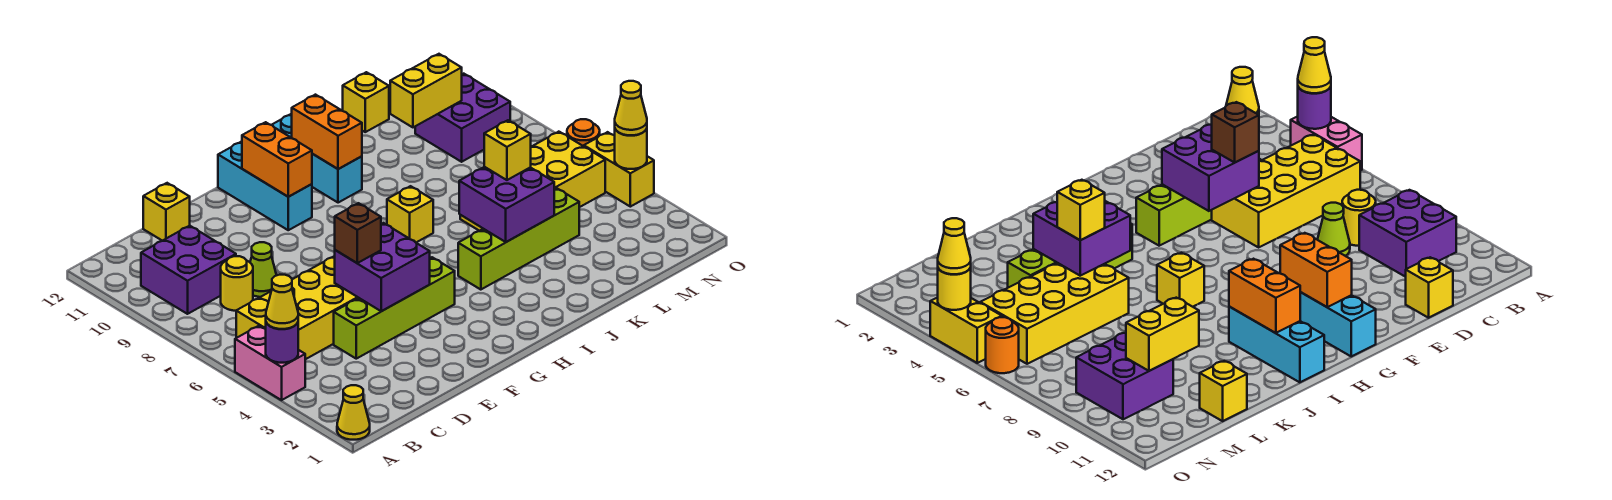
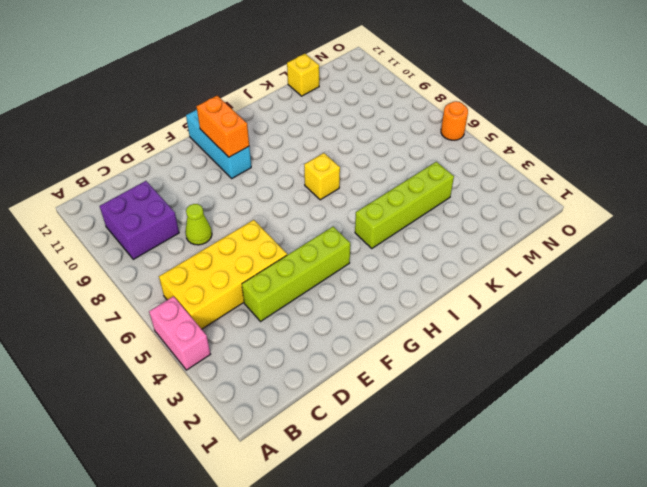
none -> yellow cone A1 level 1
none -> yellow round brick C8 level 1
none -> yellow brick D12 level 1

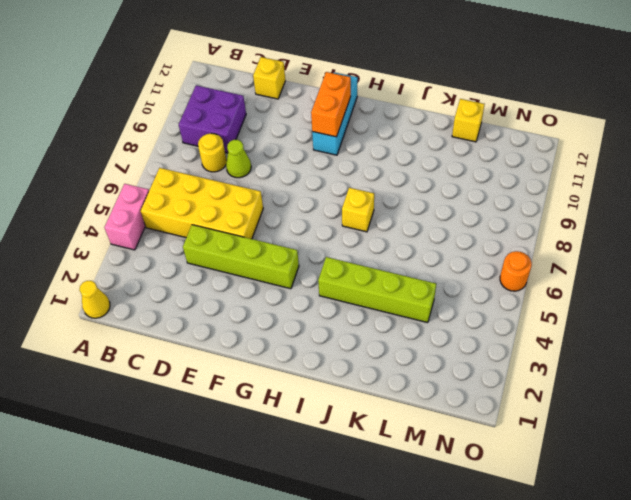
none -> cyan brick I10:I12 level 1
none -> yellow brick K5:N6 level 1
none -> purple brick M9:N10 level 1

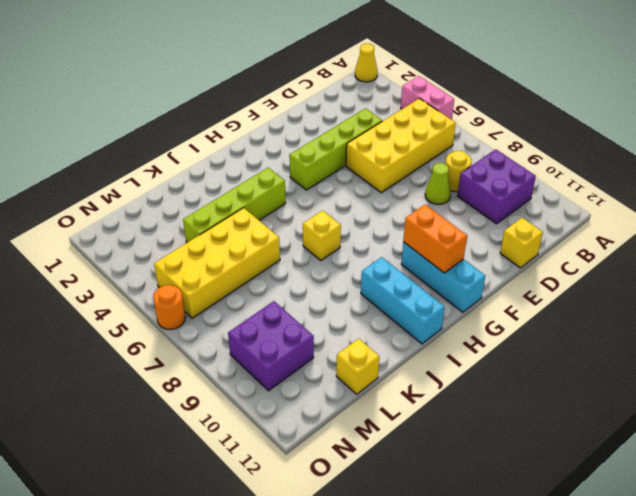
none -> yellow brick O4:O5 level 1
none -> purple round brick A4 level 2
none -> purple brick E4:F5 level 2

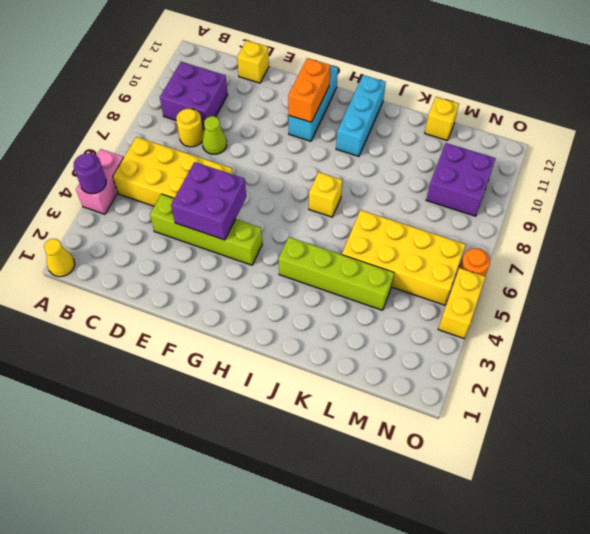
none -> orange brick I10:I11 level 2
none -> purple brick J4:K5 level 2
none -> yellow brick L10:M10 level 2

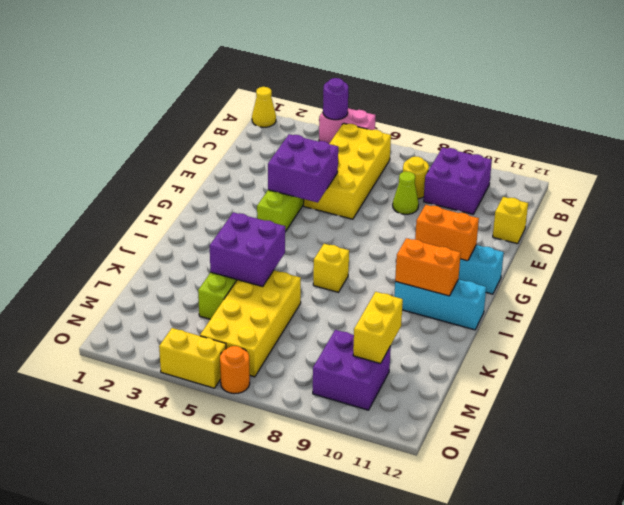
none -> yellow brick L12 level 1
none -> yellow round brick O4 level 2
none -> yellow cone A4 level 3

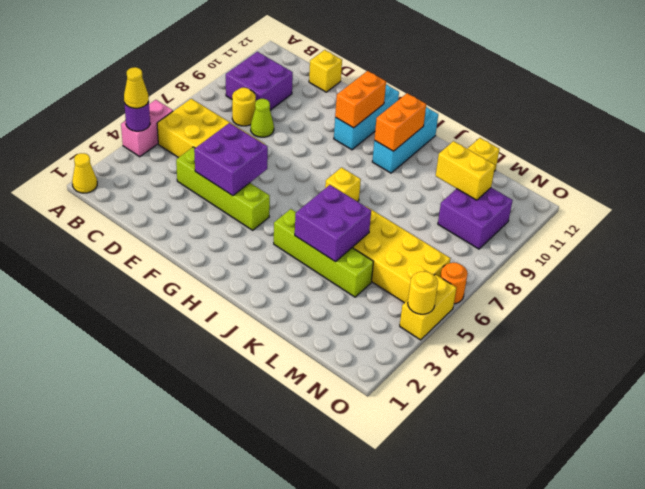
none -> brown brick E5 level 3
none -> yellow brick K5 level 3
none -> yellow cone O4 level 3

